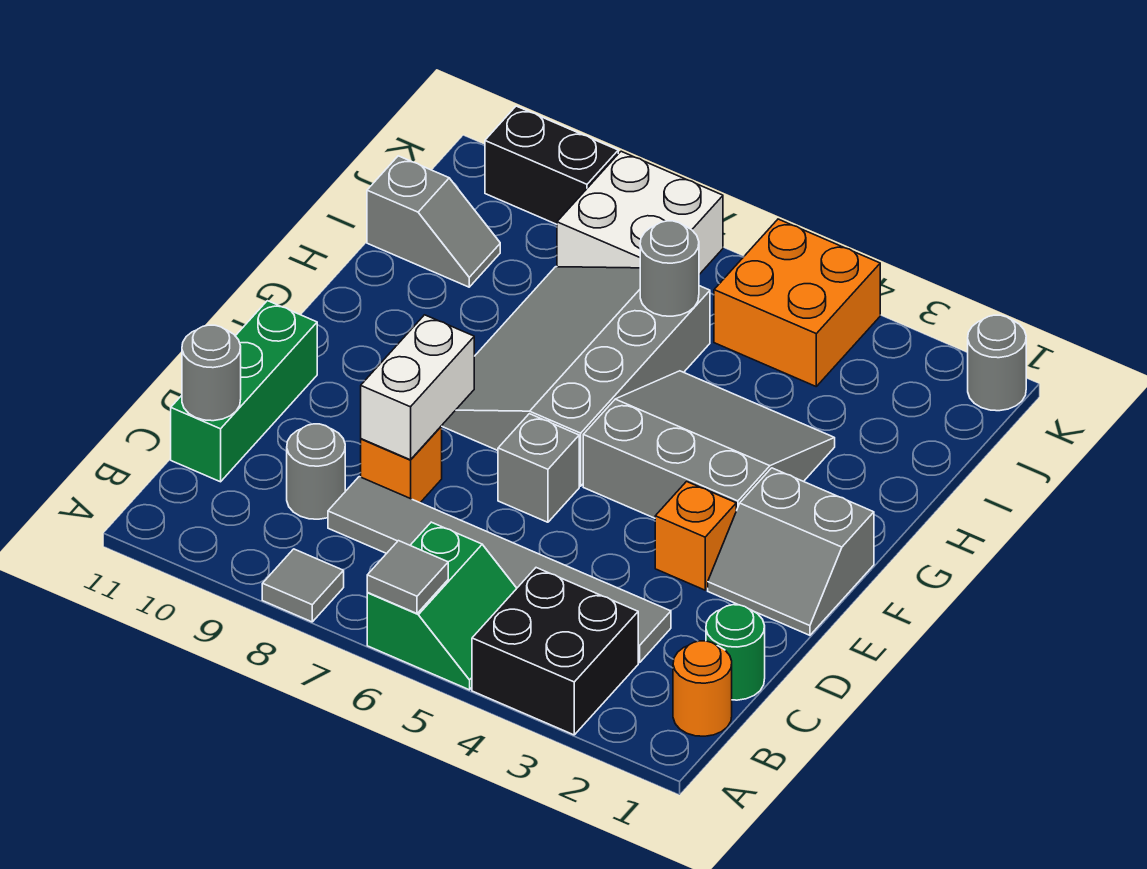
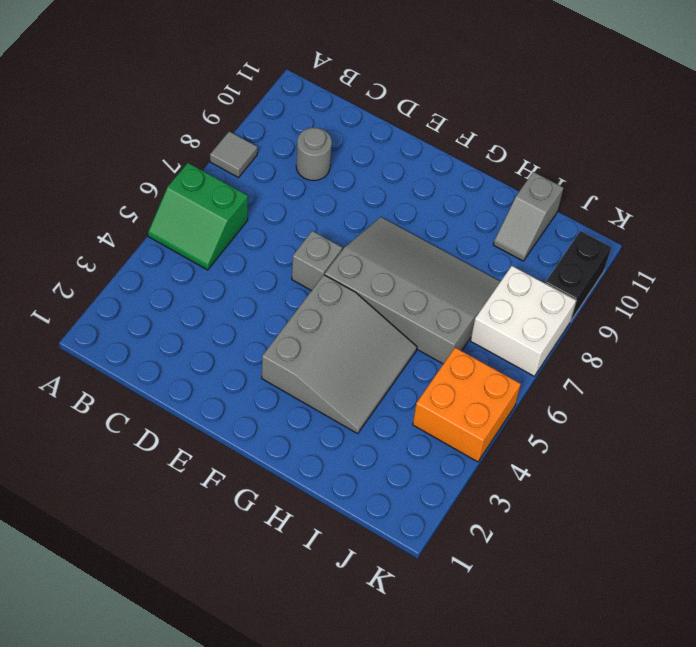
none -> black brick A3:B4 level 1
none -> orange round brick B1 level 1
none -> green round brick C1 level 1

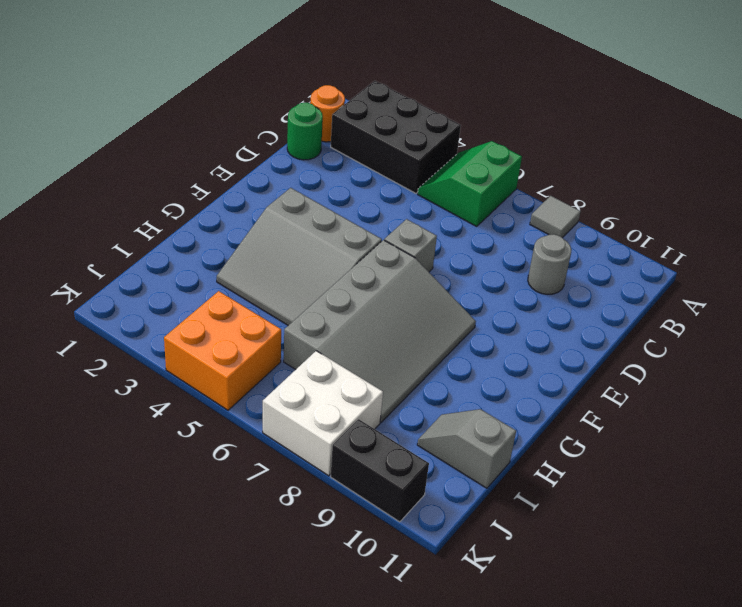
black brick A2:B4 level 1 -> black brick A3:B4 level 1
none -> grey tile C3:C8 level 1
none -> green brick C11:E11 level 1
none -> orange brick D8 level 1

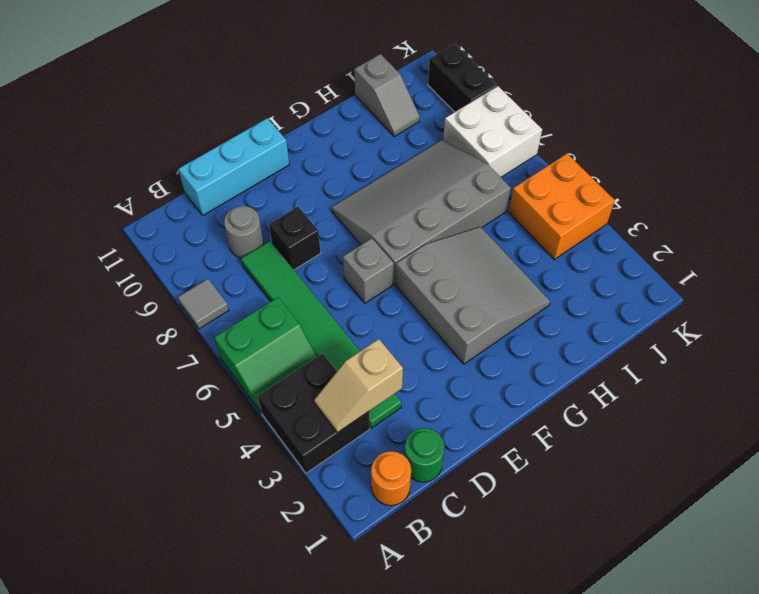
tan slope B3:C3 level 2 top C -> none
green tile C3:C8 level 1 -> grey tile C3:C8 level 1
cyan brick C11:E11 level 1 -> green brick C11:E11 level 1
black brick D8 level 1 -> orange brick D8 level 1
none -> grey slope E1:F2 level 1 top F
none -> orange brick E3 level 1
none -> grey round brick K1 level 1

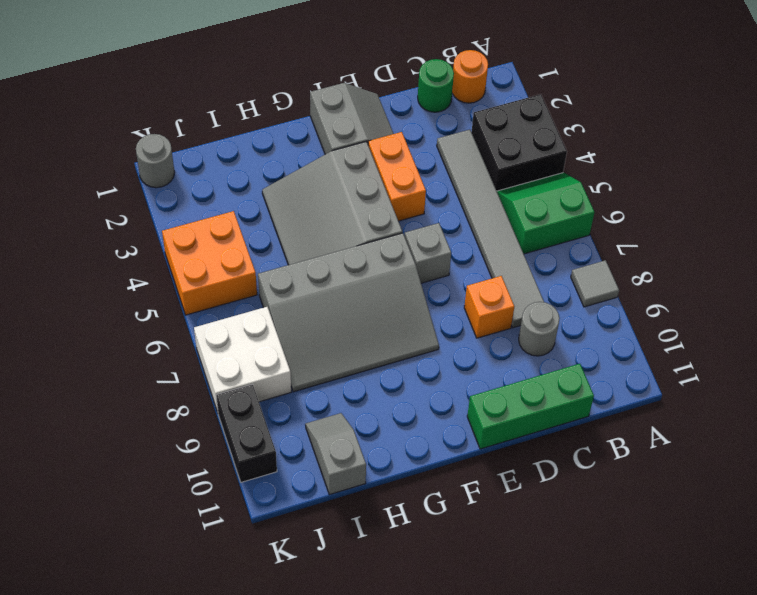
orange brick E3:E4 level 1 -> orange brick E3 level 1
none -> grey tile A6 level 2
none -> grey round brick C11 level 2
none -> white brick D8:E8 level 2

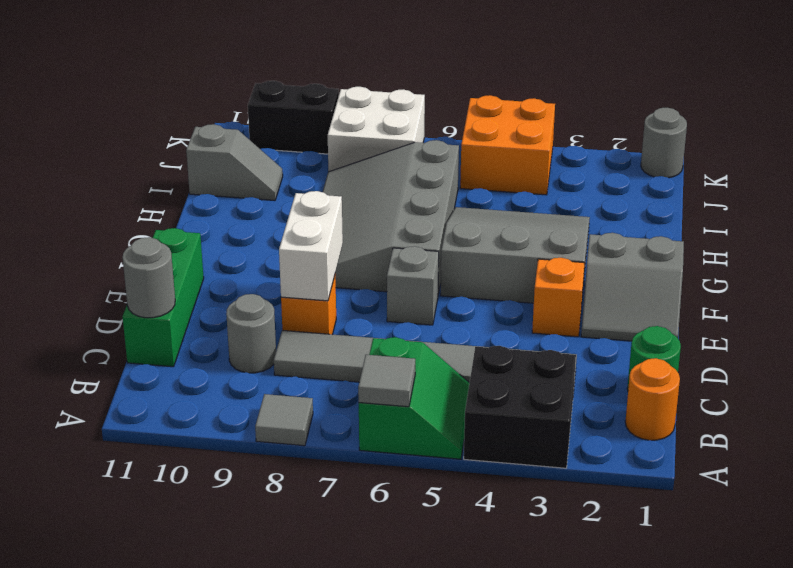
none -> grey round brick I6 level 2

